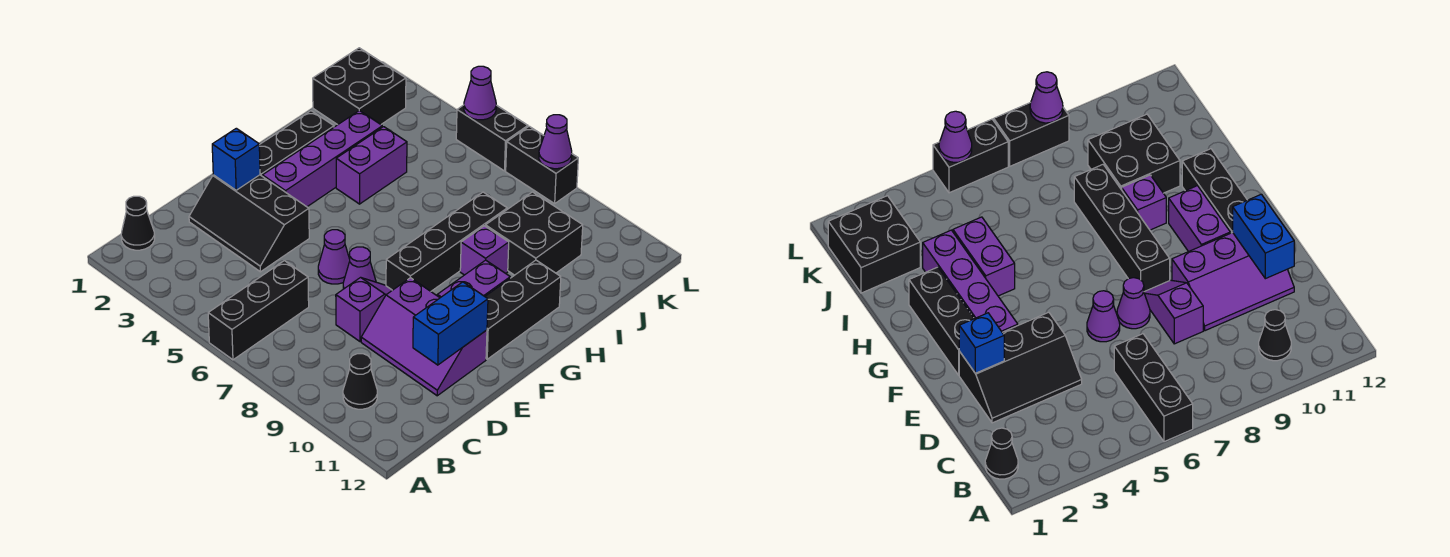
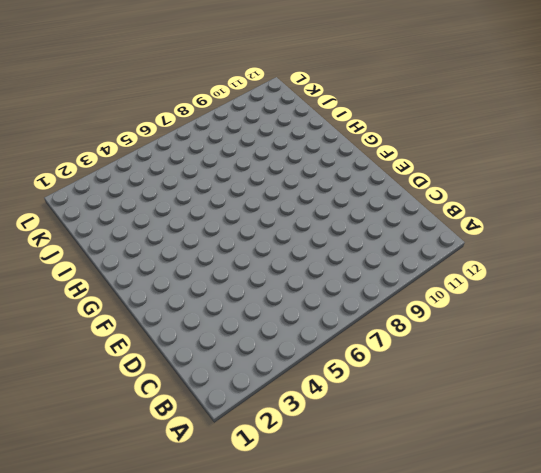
none -> black brick A6:C6 level 1
none -> black cone B1 level 1
none -> black cone B10 level 1

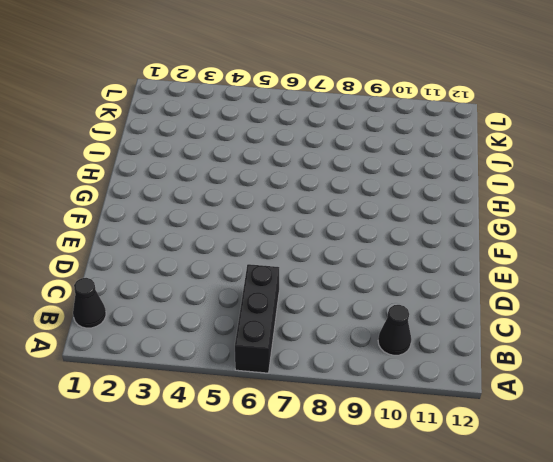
none -> black slope D2:E4 level 1 top E
none -> purple slope D8:E8 level 1 top D
none -> purple slope D9:E11 level 1 top E

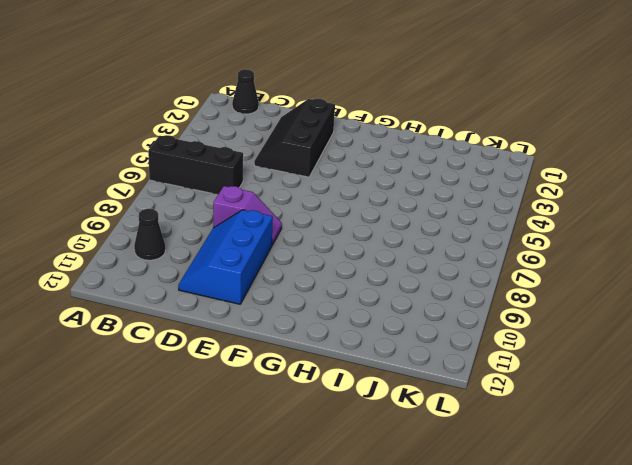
blue slope D9:E11 level 1 top E -> purple slope D9:E11 level 1 top E
none -> purple cone E6 level 1
none -> purple cone E7 level 1
none -> black brick F2:H2 level 1

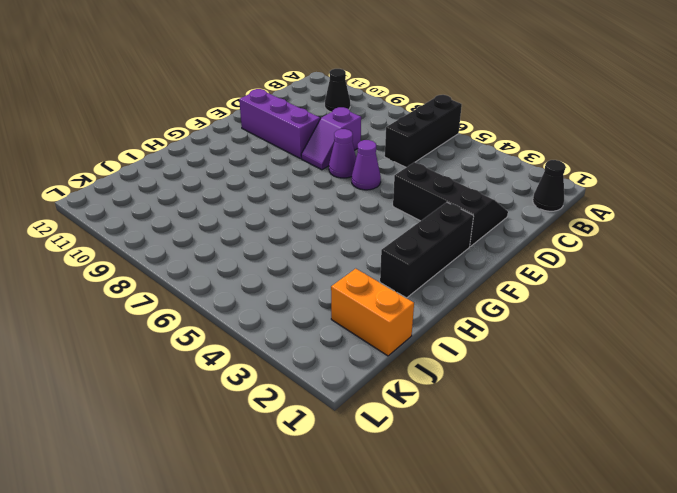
orange brick J1:J2 level 1 -> black brick J1:K2 level 1
none -> purple brick F3:I3 level 1
none -> black brick F8:I8 level 1
none -> purple brick F10:G10 level 1

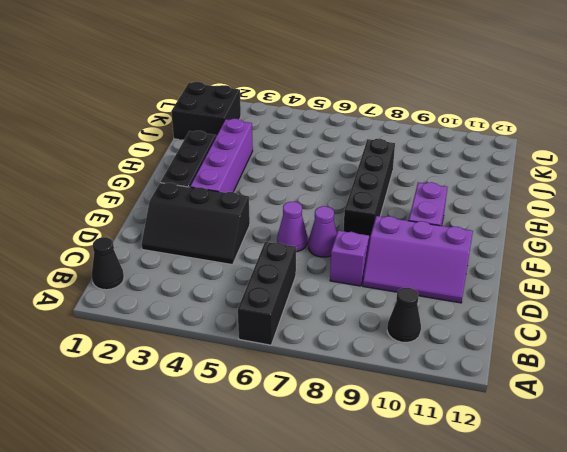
none -> black brick F11:H11 level 1
none -> purple brick H4:I4 level 1
none -> purple brick H9 level 1

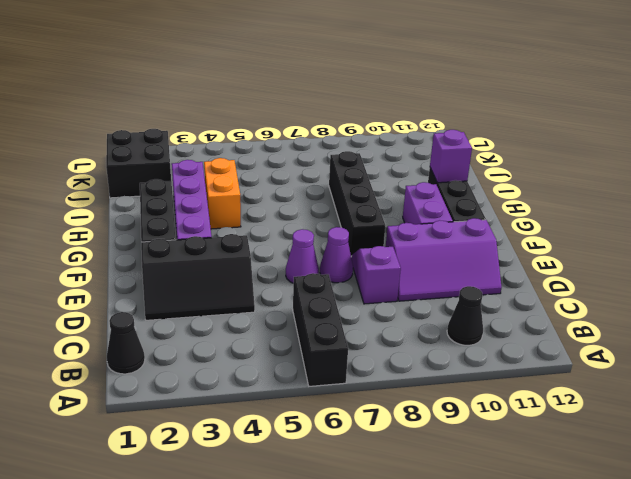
orange brick H4:I4 level 1 -> purple brick H4:I4 level 1
purple brick H11 level 2 -> purple brick H9 level 1
none -> black brick I9:J10 level 1
none -> black brick L5:L6 level 1
none -> black brick L7:L8 level 1

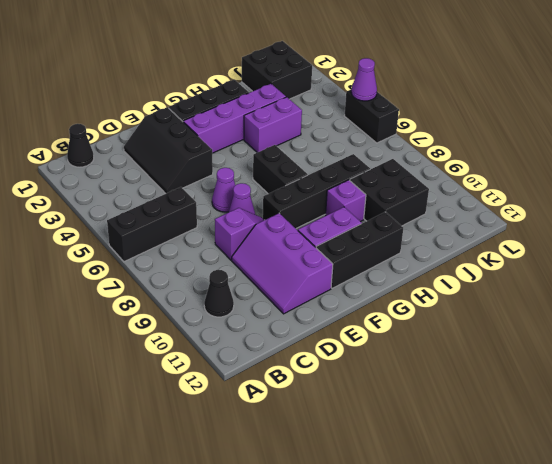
black brick G6:G7 level 1 -> black brick L7:L8 level 1
none -> blue brick D11:E11 level 2
none -> blue brick E2 level 2
none -> purple cone L8 level 2

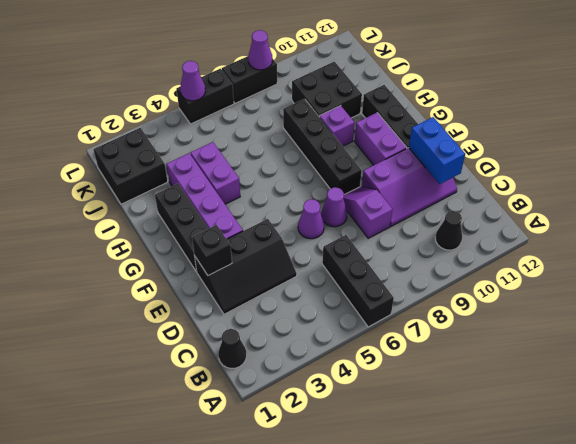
black brick E2 level 2 -> blue brick E2 level 2

